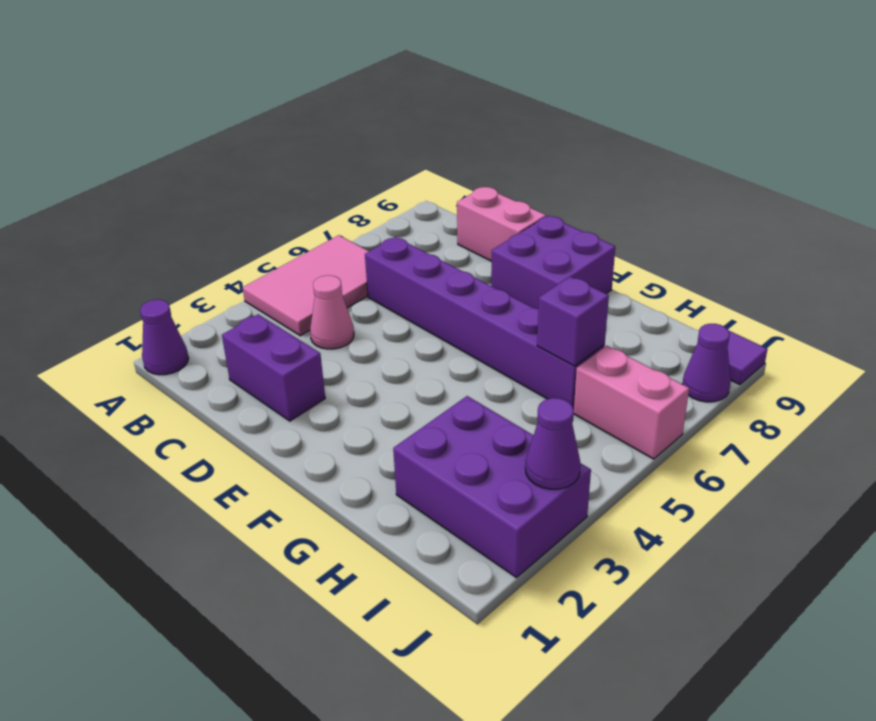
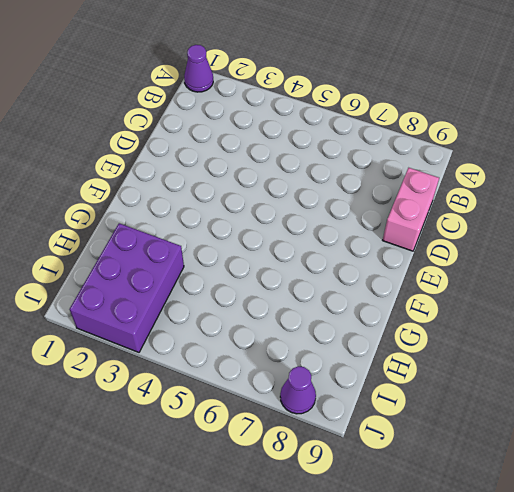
none -> pink tile A4:B6 level 1
none -> purple brick C2:D2 level 1
none -> pink cone C4 level 1

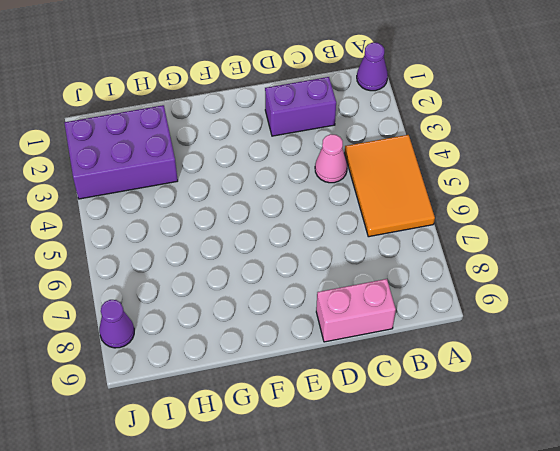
orange tile A4:B6 level 1 -> pink tile A4:B6 level 1
none -> purple brick C6:H6 level 1
none -> purple brick E8:F9 level 1
none -> pink brick I6:J6 level 1

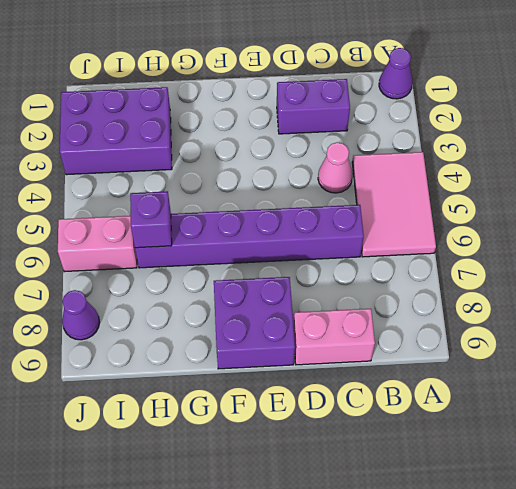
none -> purple tile J9 level 1
none -> purple cone J3 level 2

